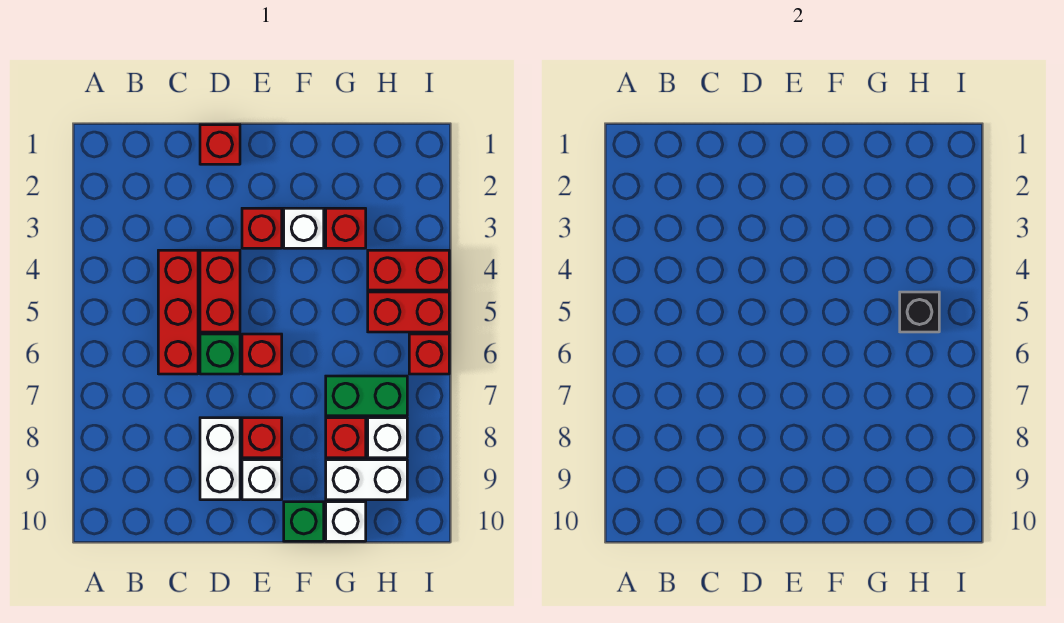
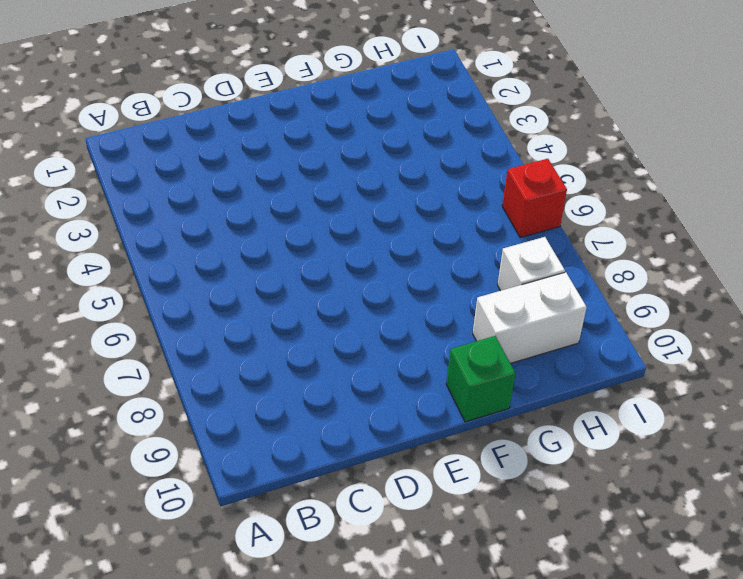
none -> red brick C4:C6 level 1
none -> red brick D1 level 1
none -> red brick D4:D5 level 1

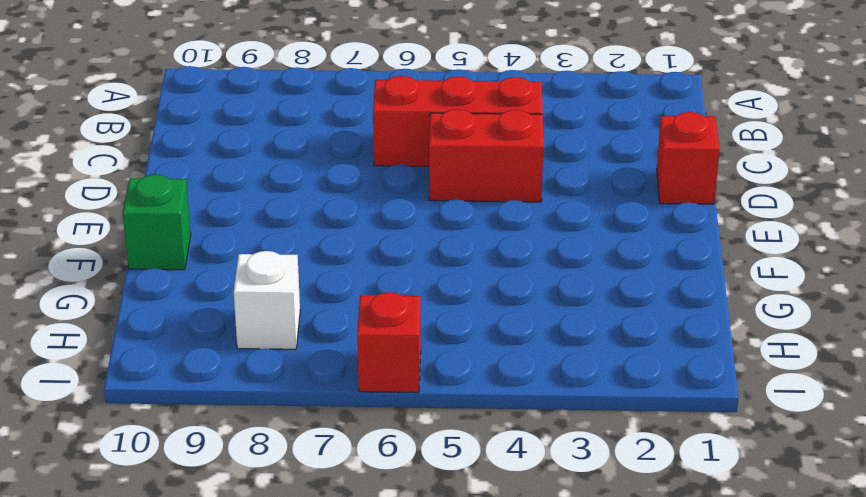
none -> green brick D6 level 1
none -> white brick D8:D9 level 1
none -> red brick E3 level 1

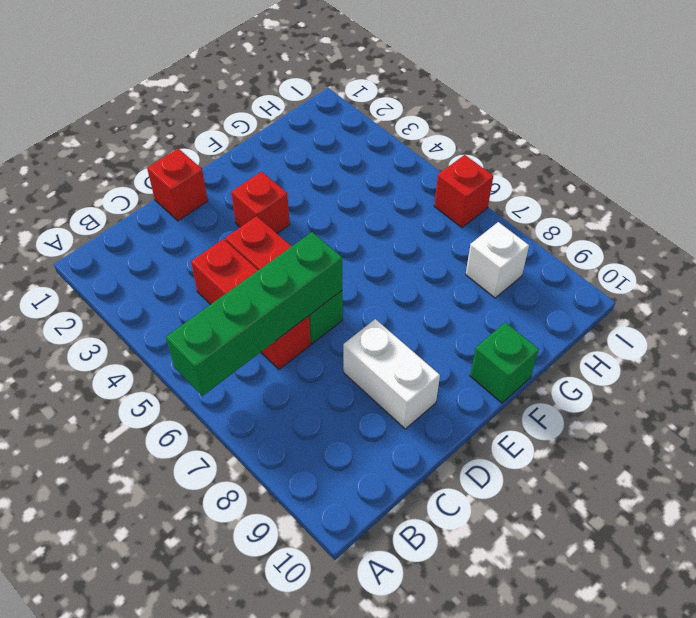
green brick A6:D6 level 2 -> none
none -> red brick E6 level 1
none -> red brick E8 level 1
none -> white brick E9 level 1

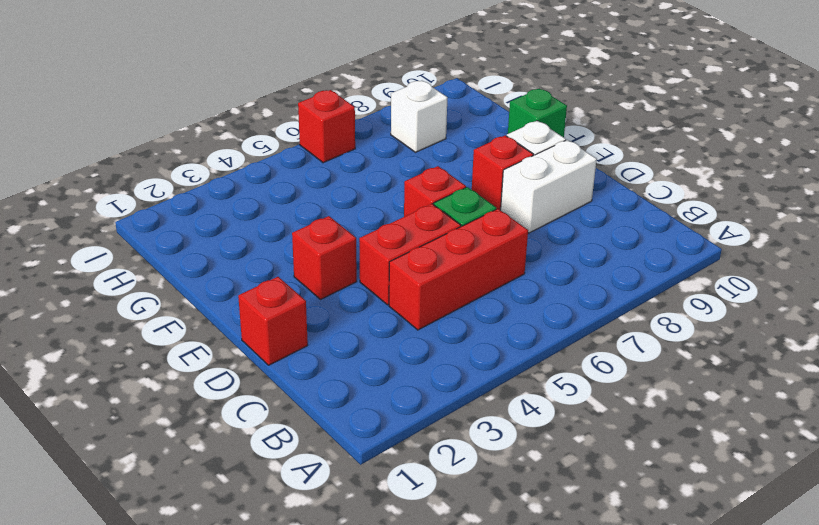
none -> white brick F3 level 1
none -> red brick G3 level 1
none -> green brick G7:H7 level 1

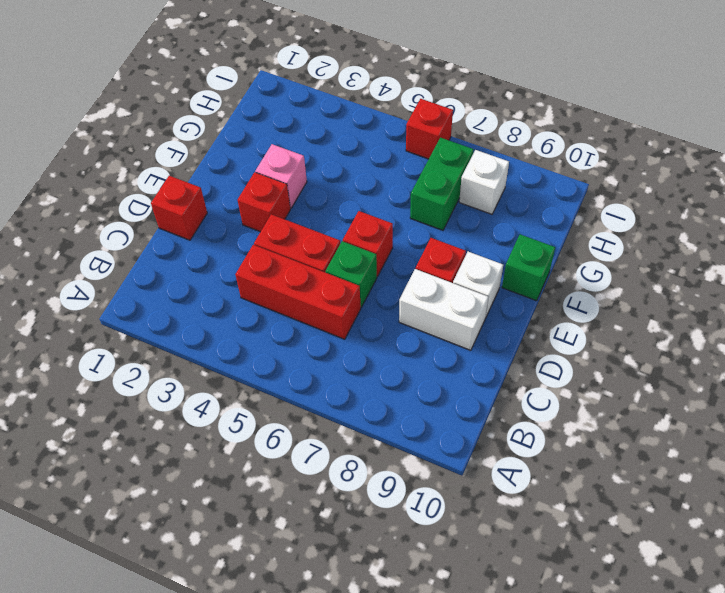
pink brick F3 level 1 -> white brick F3 level 1
none -> red brick G3 level 1
none -> red brick G8 level 1
none -> white brick G9:H9 level 1

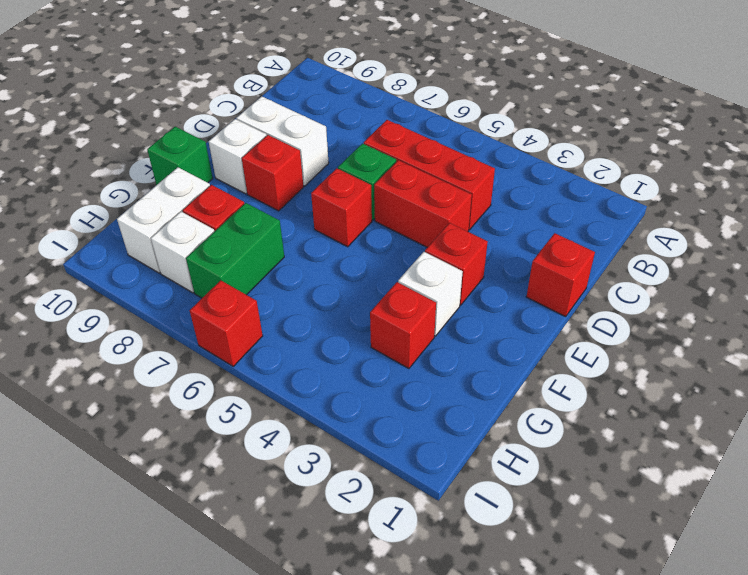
none -> white brick G10 level 1
none -> red brick H4:I4 level 1
none -> red brick H5:I5 level 1

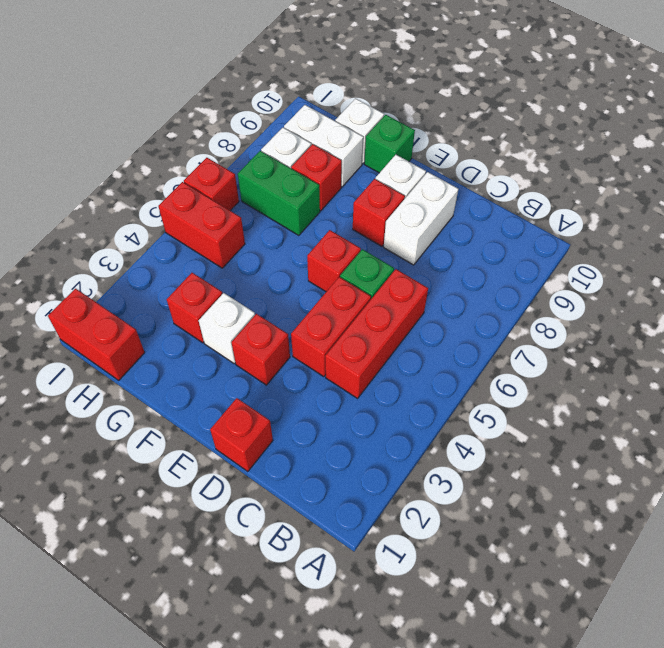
red brick H1:I1 level 1 -> red brick H4:I4 level 1
none -> black brick H5 level 2

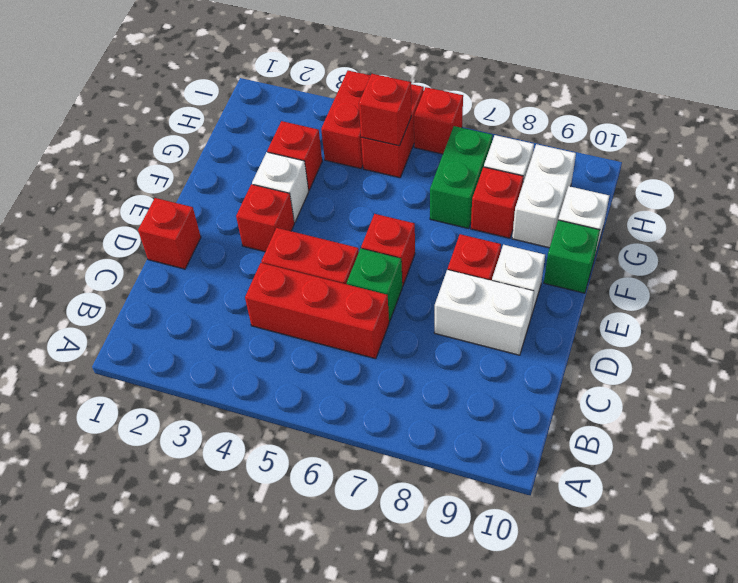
red brick H5 level 2 -> black brick H5 level 2

